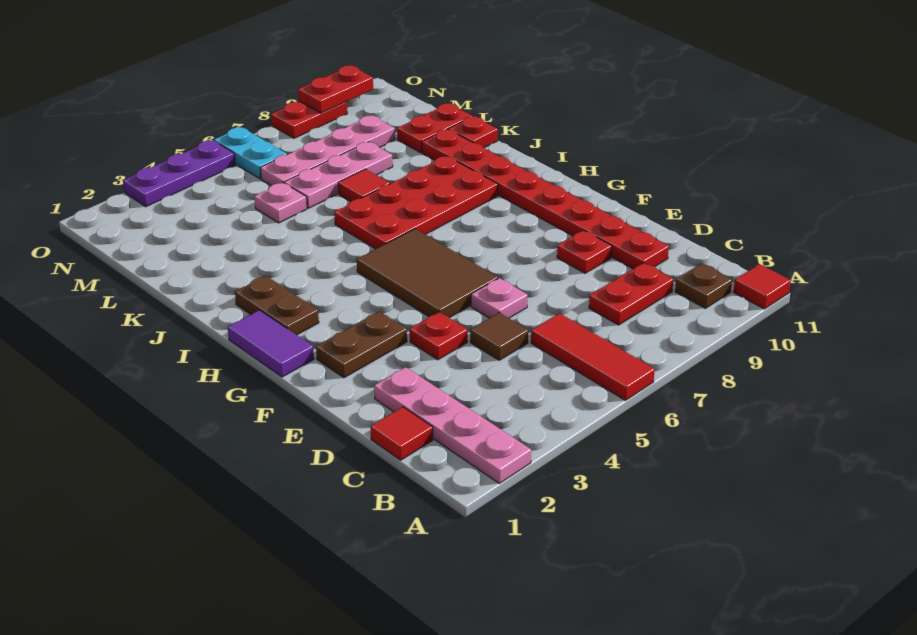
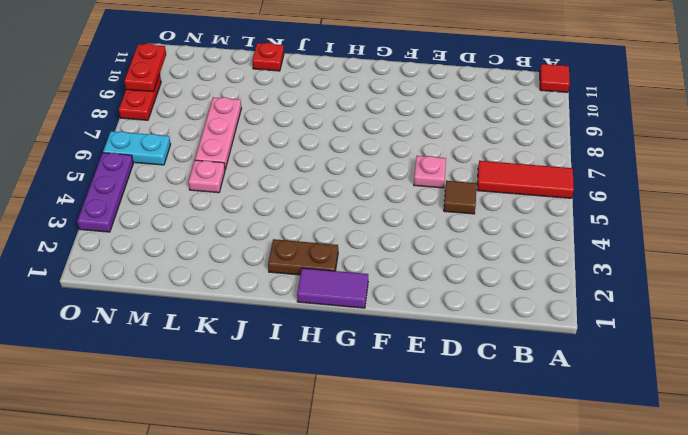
none -> pink plate A2:D2 level 1
none -> brown plate B10 level 1
none -> red tile C1 level 1

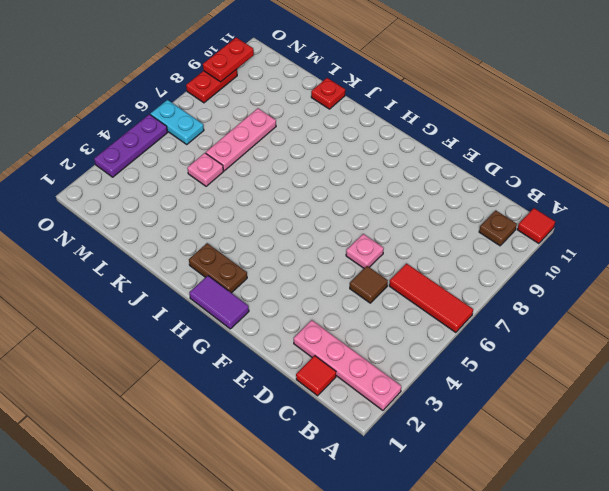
none -> red plate C8:C9 level 1
none -> red plate D10:K10 level 1
none -> red plate E4 level 1

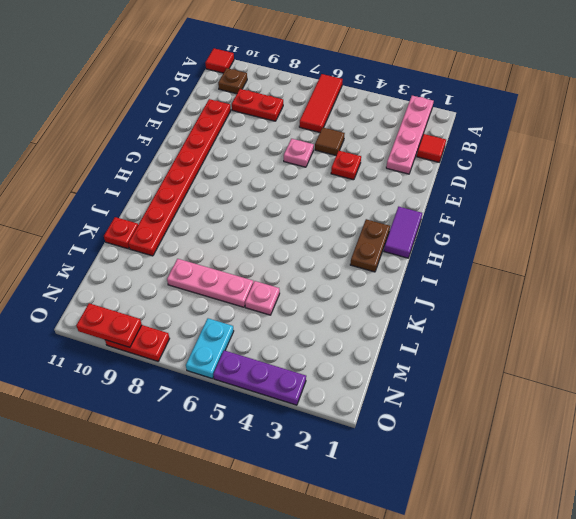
none -> red plate E9 level 1
none -> brown plate F2:F3 level 1
none -> brown tile F5:H6 level 1

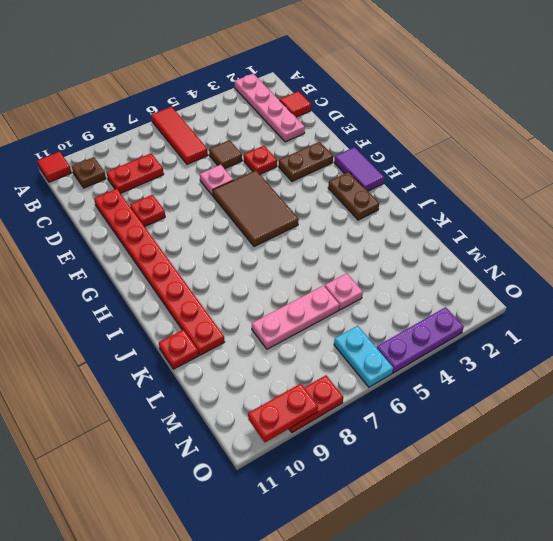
none -> red plate I6:J9 level 1
none -> red tile K7 level 1
none -> red plate L10:L11 level 1

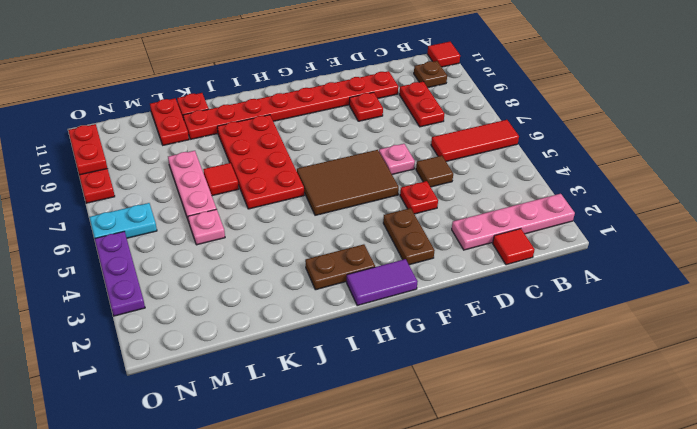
none -> pink plate M6:M9 level 1

